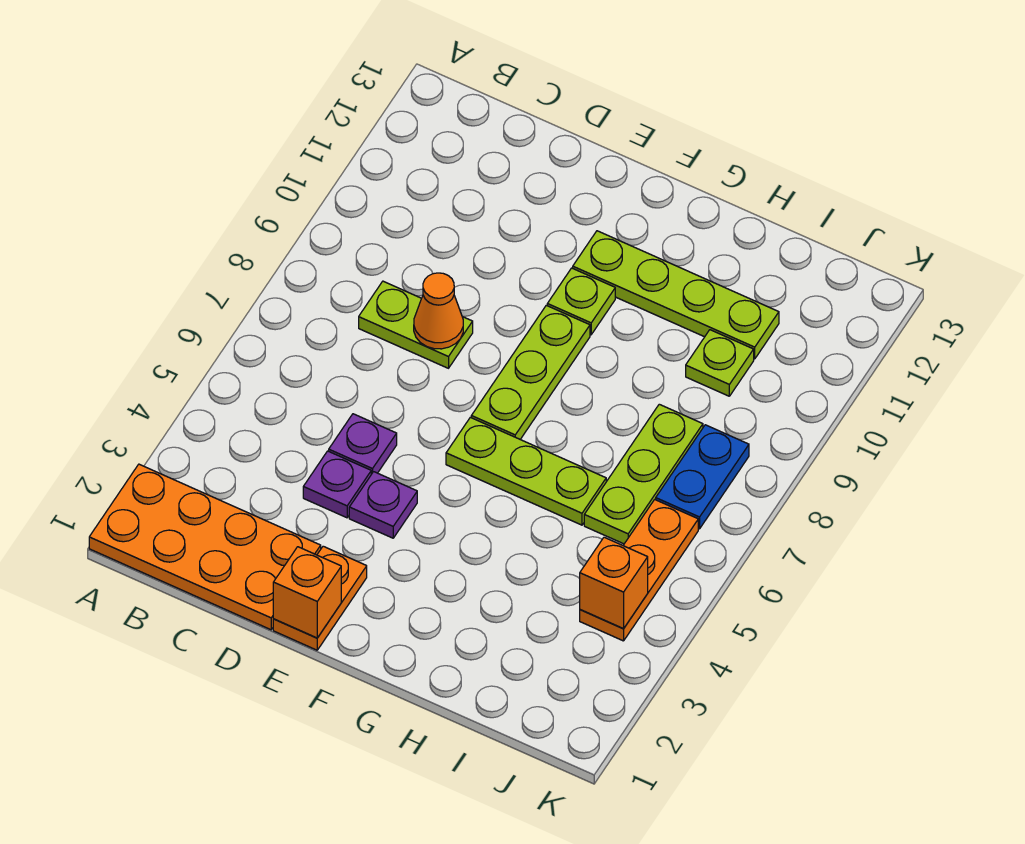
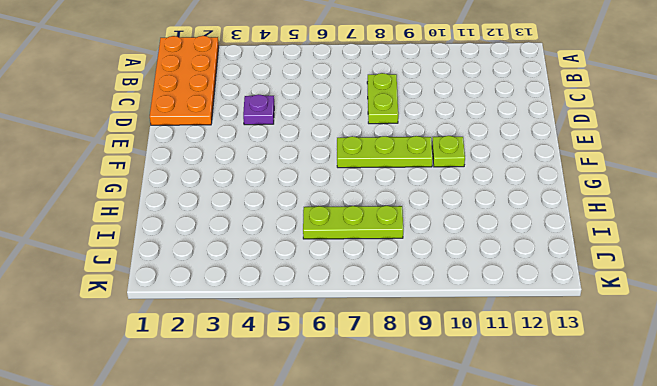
none -> purple plate D5 level 1
none -> orange plate E1:E2 level 1
none -> purple plate E4 level 1

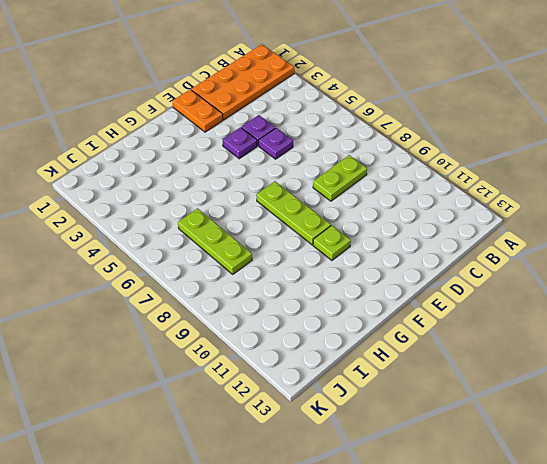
none -> lime plate F6:H6 level 1
none -> lime plate F11:I11 level 1
none -> lime plate I10 level 1

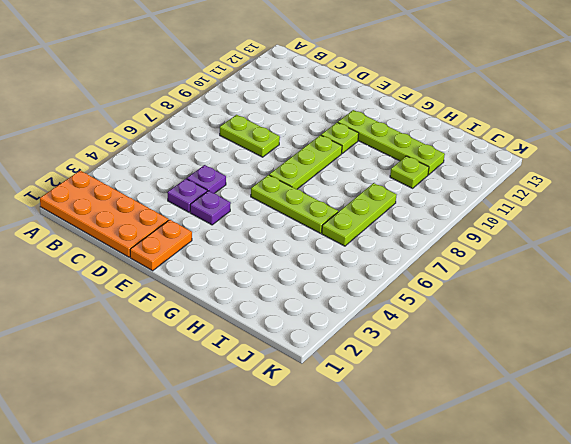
none -> orange plate J4:J6 level 1
none -> blue plate J7:J8 level 1
none -> orange cone D8 level 2

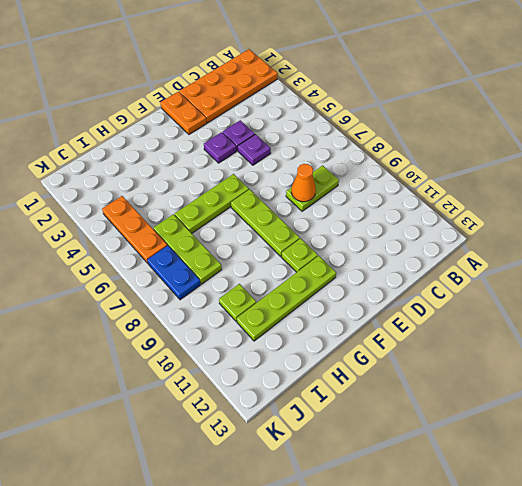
none -> orange brick E1 level 2
none -> orange brick J4 level 2

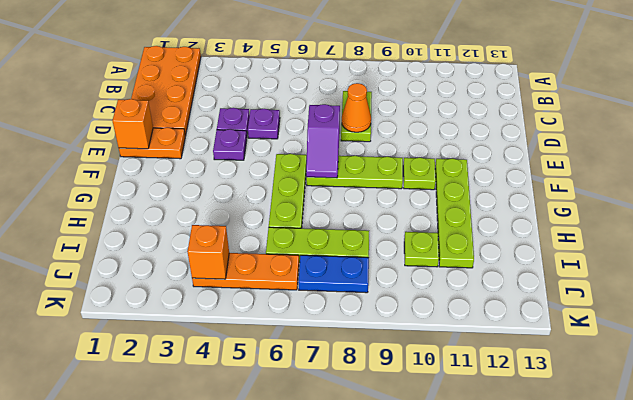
purple slope E7:F7 level 2 top E -> none

